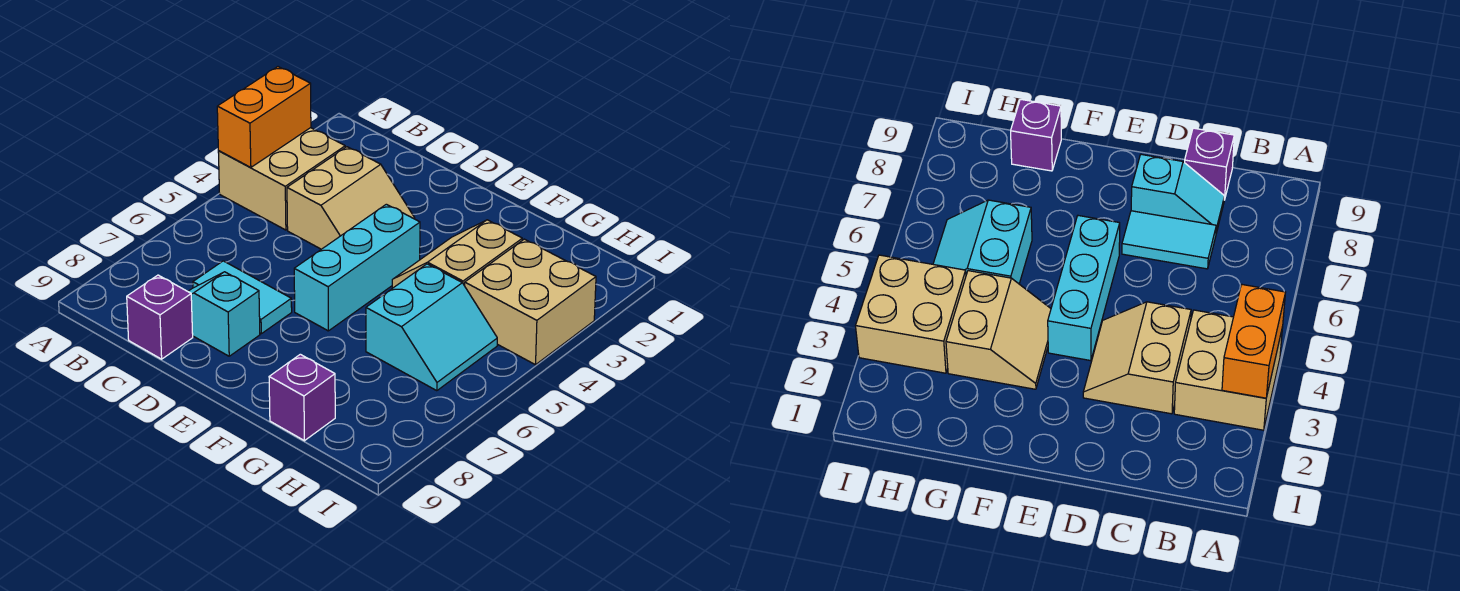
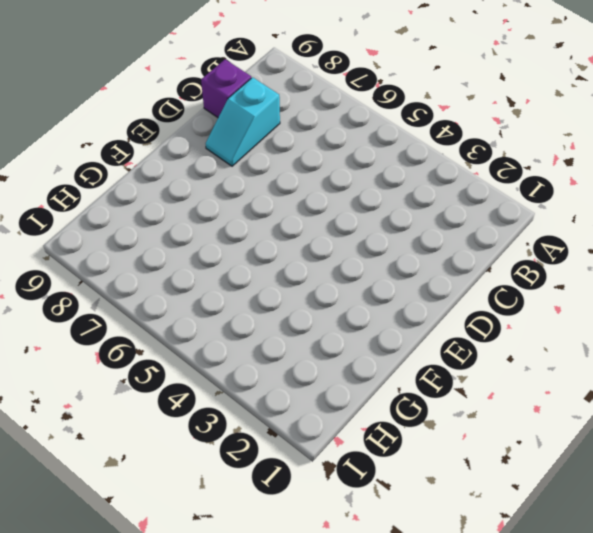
cyan slope C8:D8 level 1 top C -> cyan slope C8:D8 level 1 top D
none -> tan brick A3:B4 level 1
none -> tan slope C3:D4 level 1 top C

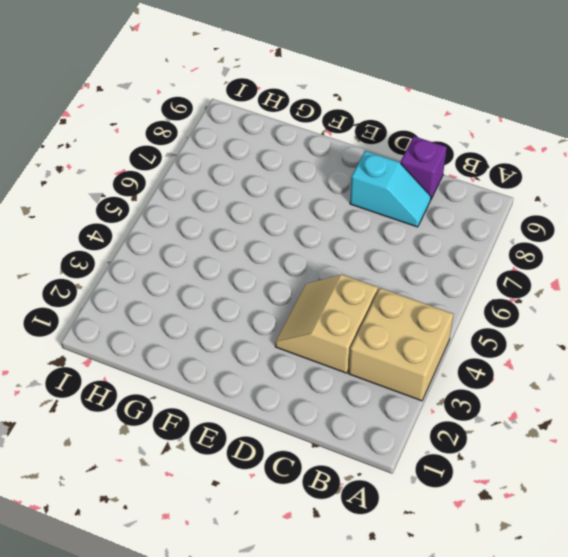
none -> cyan tile C7:D7 level 1
none -> cyan brick E4:E6 level 1

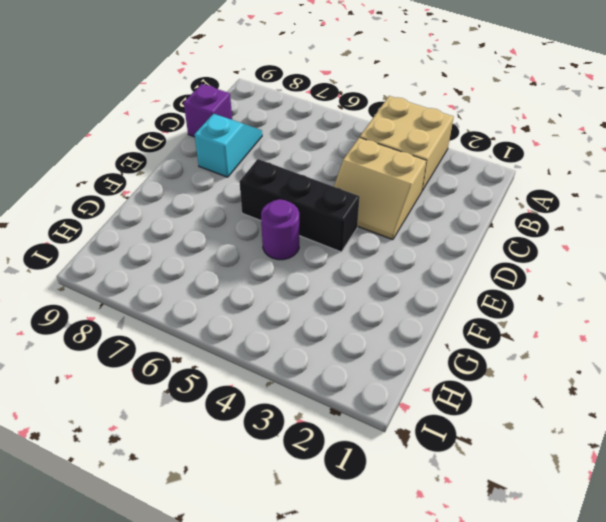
black brick E4:E6 level 1 -> cyan brick E4:E6 level 1
purple round brick F5 level 1 -> none
none -> cyan tile C7:D7 level 1
none -> tan slope F3:G4 level 1 top G

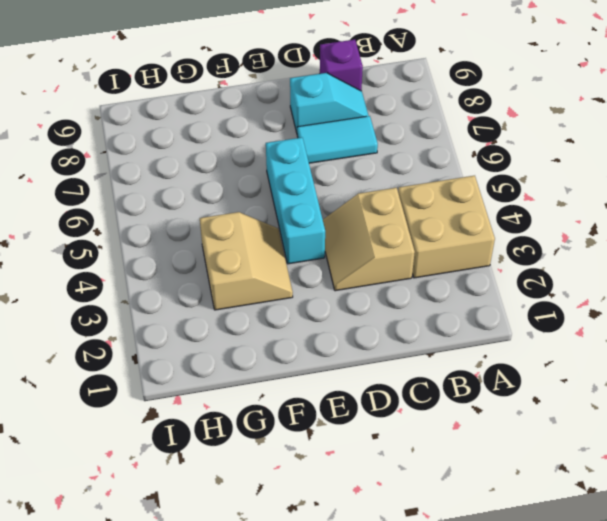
none -> cyan slope G5:H6 level 1 top G
none -> purple brick G9 level 1

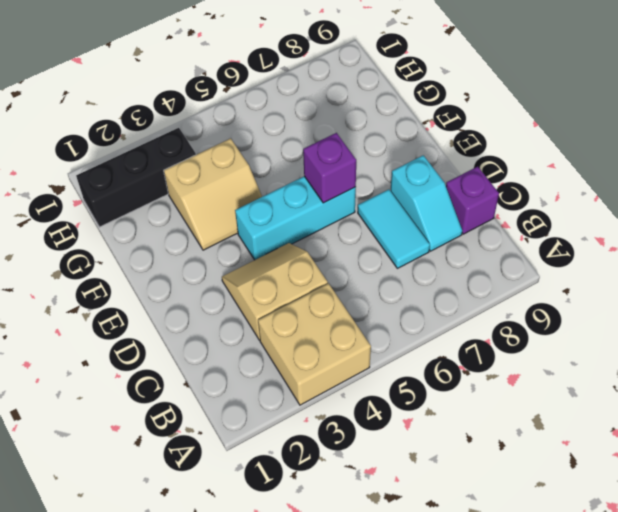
purple brick E6 level 2 -> purple brick G9 level 1
black brick H1:H3 level 1 -> tan brick H3:I4 level 1
none -> cyan slope G5:H6 level 1 top G
none -> orange brick A3:A4 level 2

